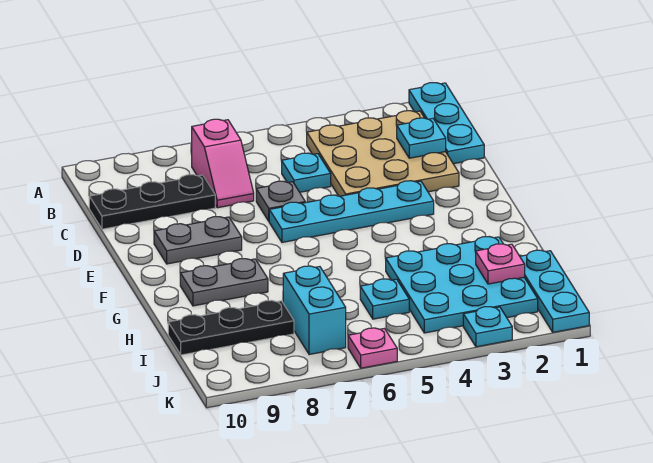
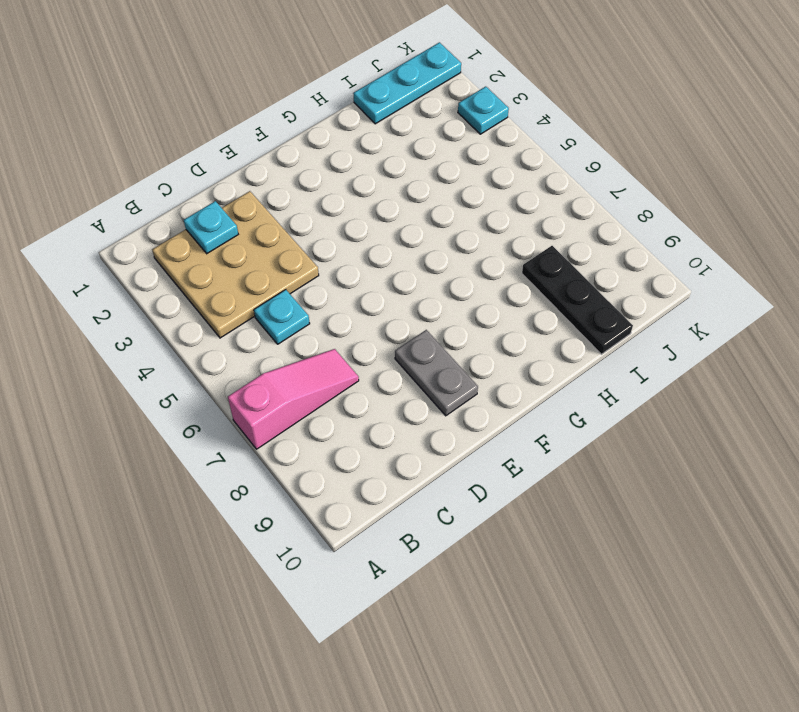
pink slope A7:C7 level 1 top A -> pink slope B7:C7 level 1 top B
none -> cyan plate A1:C1 level 1
none -> black plate C8:C10 level 1
none -> grey plate D6 level 1

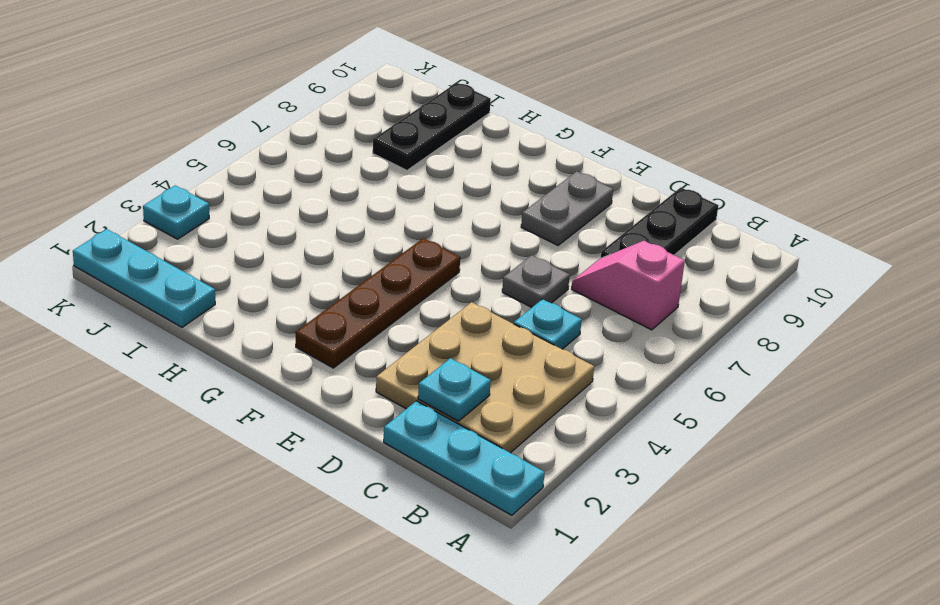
brown plate F2:F5 level 1 -> none
none -> cyan plate E3:E6 level 1
none -> grey plate G8:G9 level 1
none -> cyan plate H2:J4 level 1

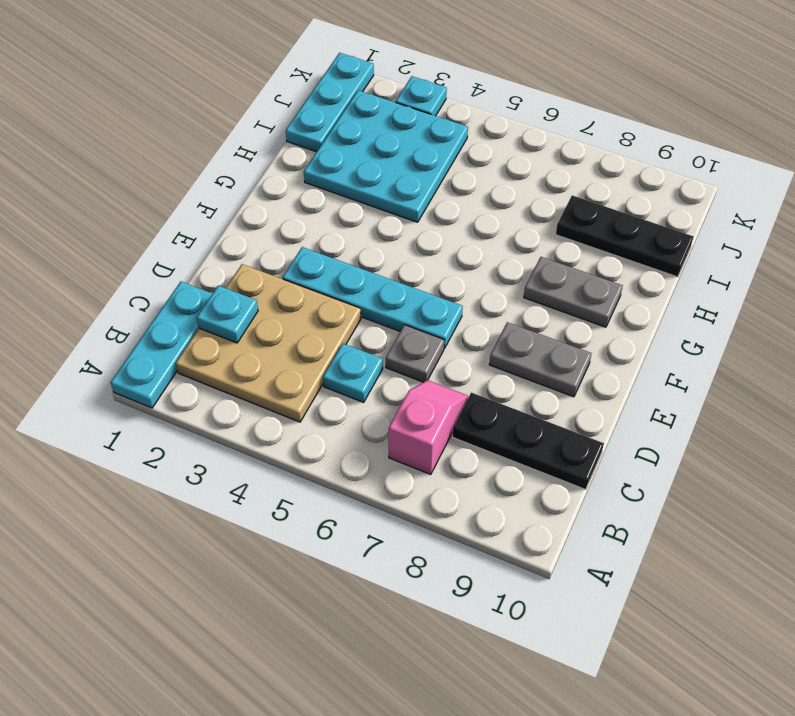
none -> cyan plate I5 level 1
none -> cyan brick I7:J7 level 1
none -> pink plate K6 level 1

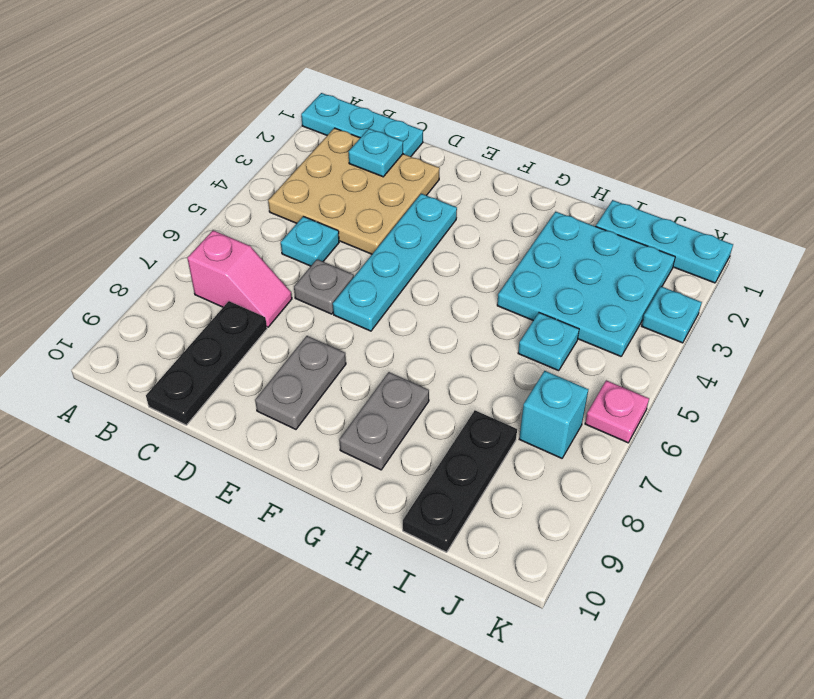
cyan brick J7 level 1 -> cyan brick I7:J7 level 1
none -> pink plate I2 level 2

